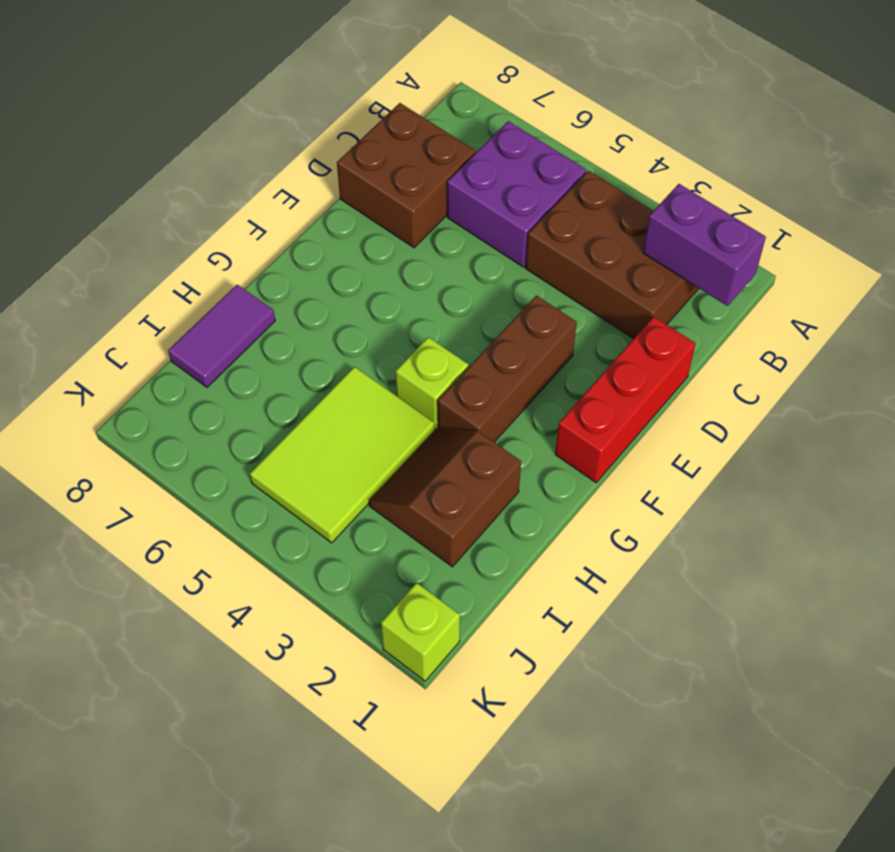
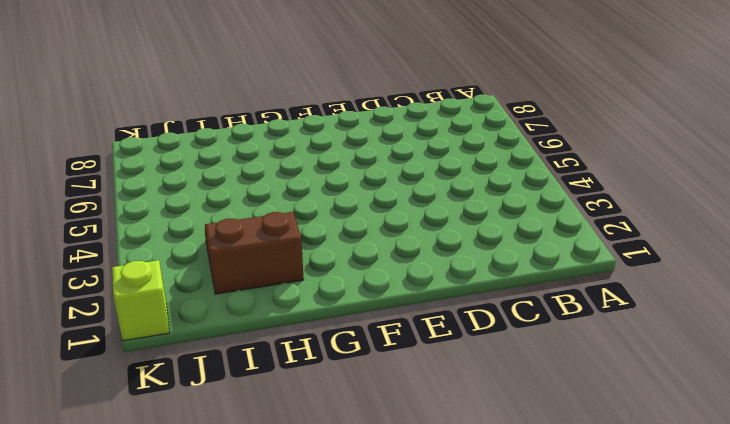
none -> brown brick B2:C4 level 1
none -> purple brick B5:C6 level 1

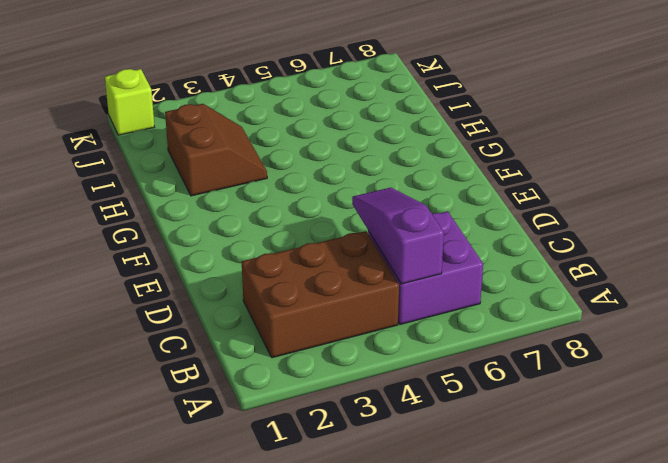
purple slope B5:D5 level 2 top B -> none
none -> brown brick C7:D8 level 1
none -> red brick D1:F1 level 1

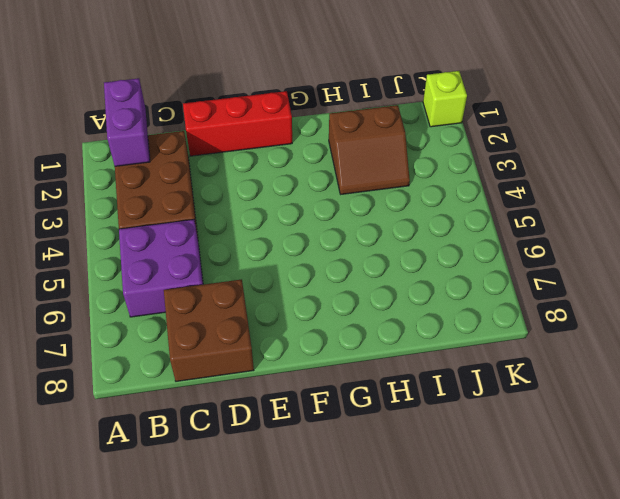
none -> brown brick E3:G3 level 1
none -> lime brick G4 level 1

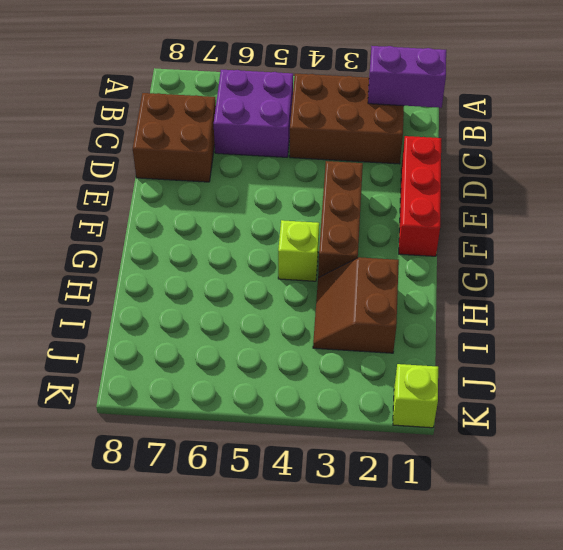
none -> lime tile H4:J5 level 1
none -> purple tile H8:I8 level 1

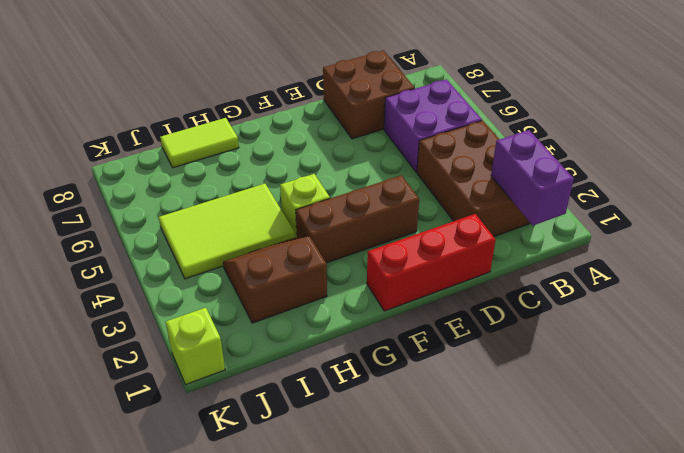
lime tile H8:I8 level 1 -> purple tile H8:I8 level 1

